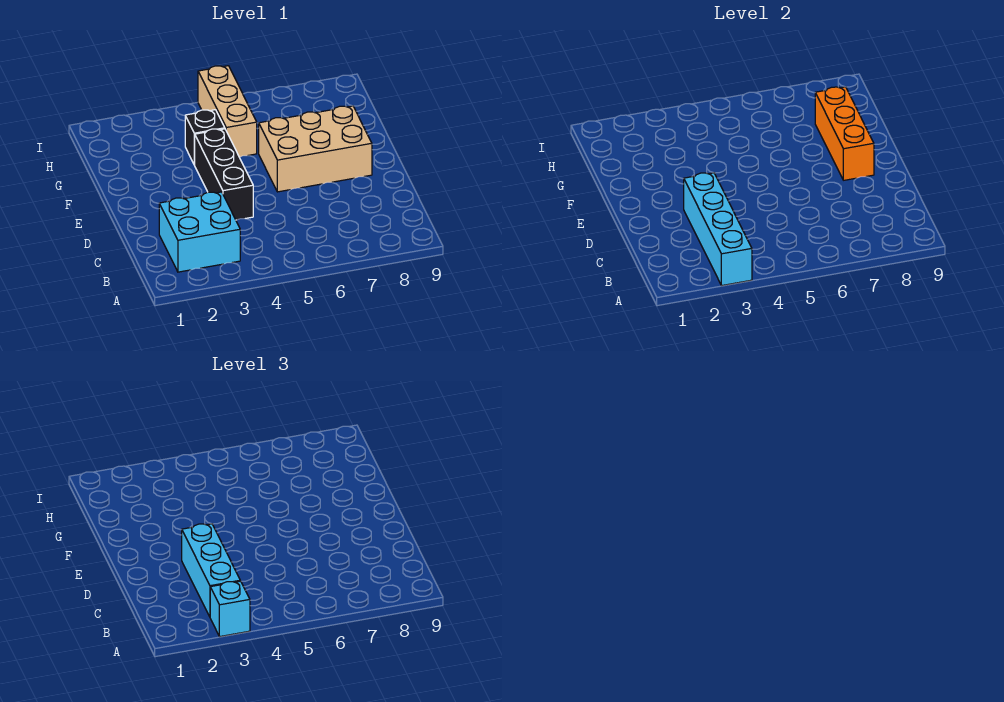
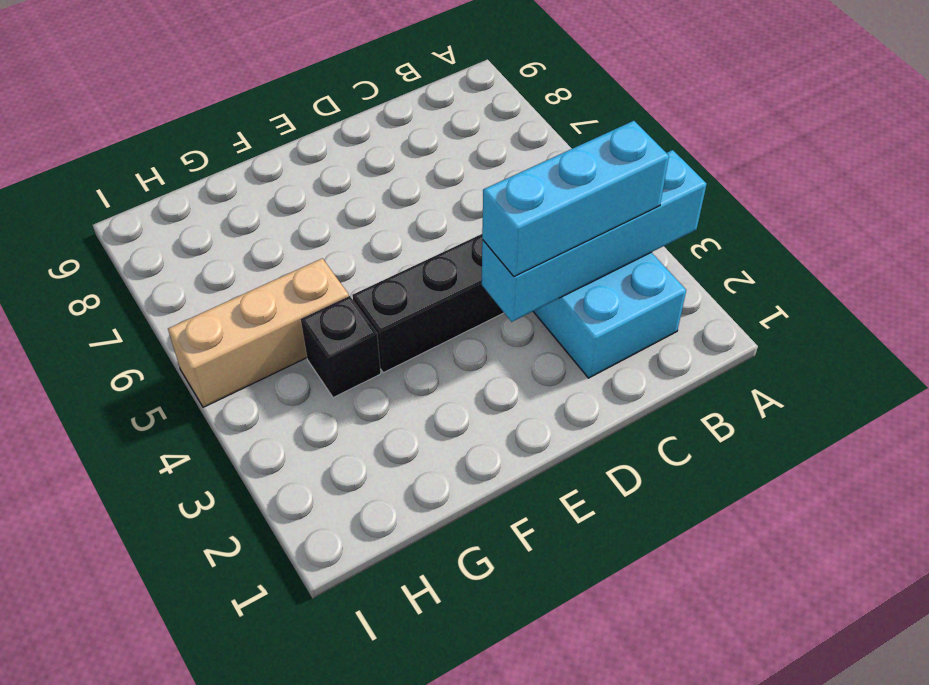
none -> tan brick E6:F8 level 1
none -> orange brick E8:G8 level 2

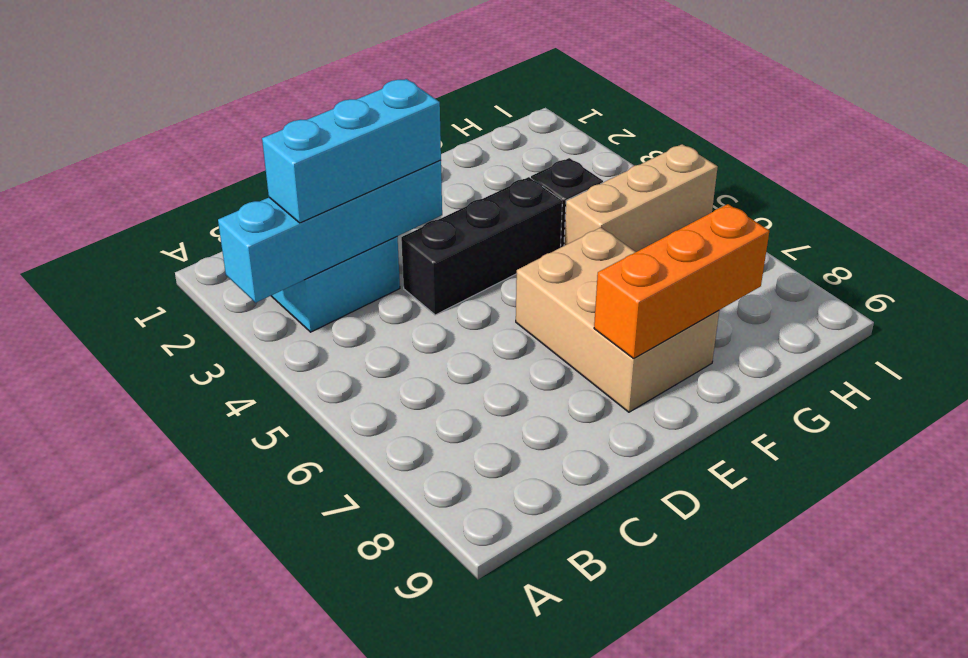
none -> cyan brick A3 level 3

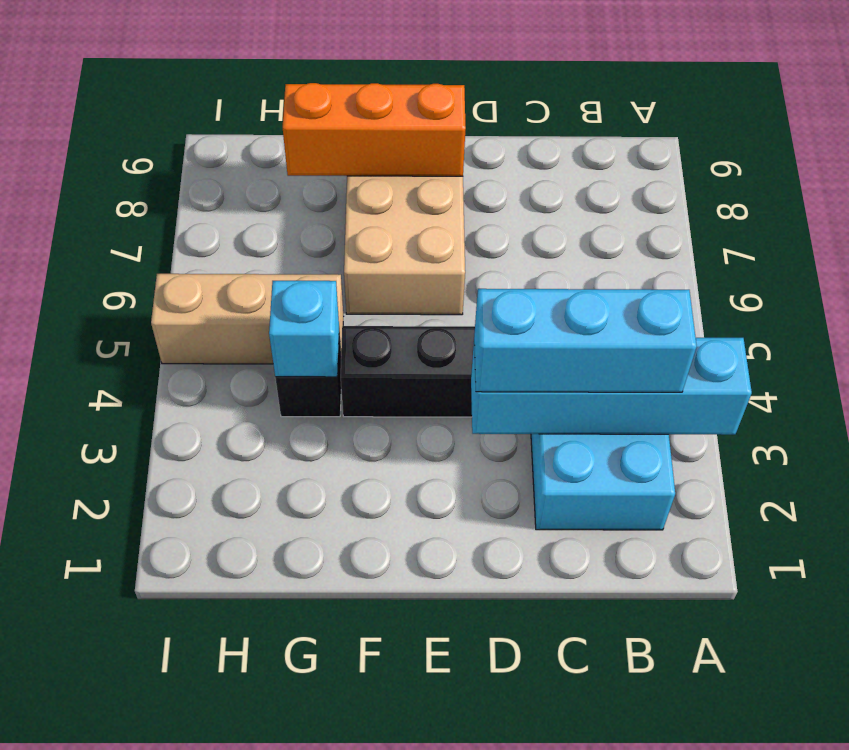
cyan brick G4 level 2 -> cyan brick A3 level 3

